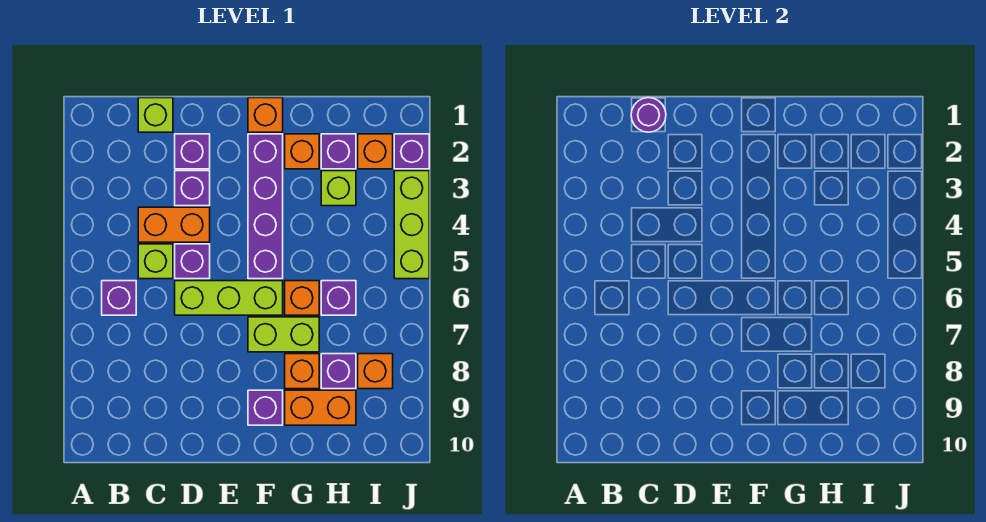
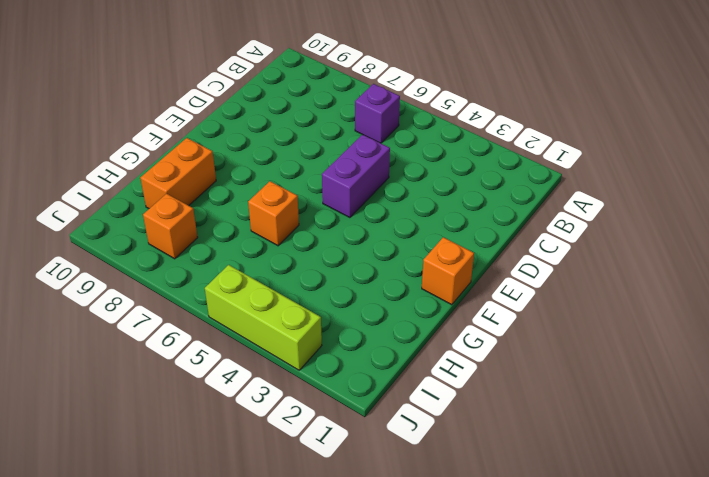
purple brick D5:E5 level 1 -> purple brick D5 level 1
none -> lime brick C1 level 1
none -> orange brick C4:D4 level 1
none -> lime brick C5 level 1

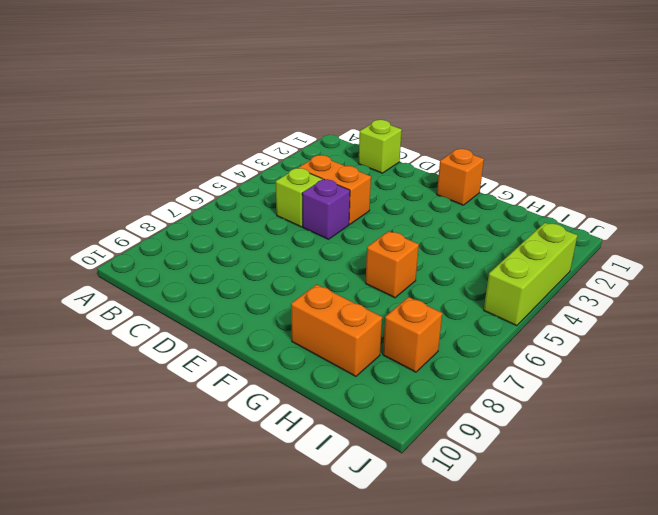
none -> purple brick B6 level 1
none -> purple brick D2 level 1
none -> purple brick D3 level 1

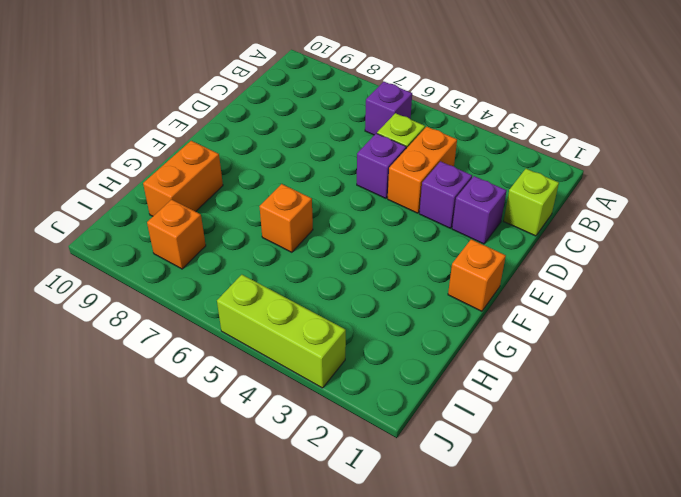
none -> lime brick D6:F6 level 1
none -> purple brick F2:F5 level 1
none -> lime brick F7:G7 level 1

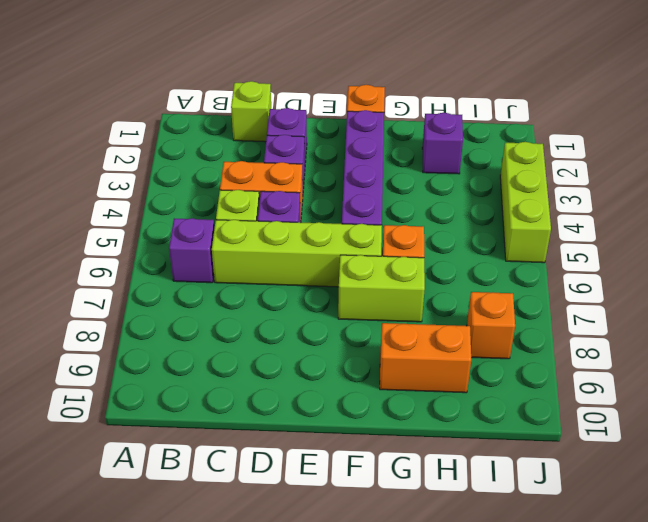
lime brick C6:F6 level 1 -> lime brick D6:F6 level 1
none -> purple brick F9 level 1
none -> orange brick G2 level 1
none -> orange brick G8 level 1

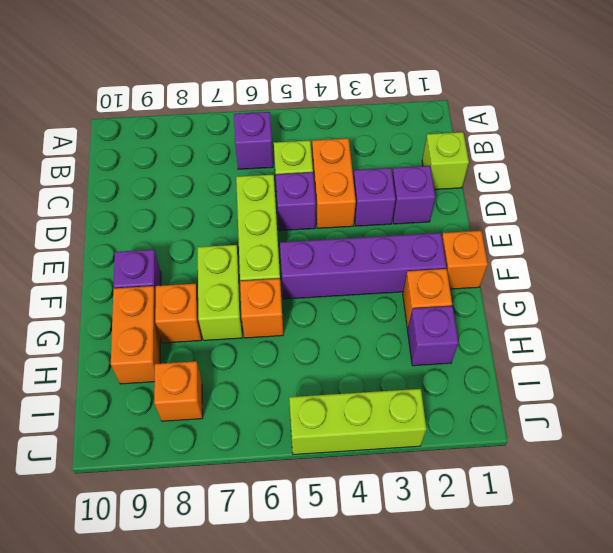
none -> lime brick H3 level 1
none -> purple brick H6 level 1
none -> purple brick H8 level 1

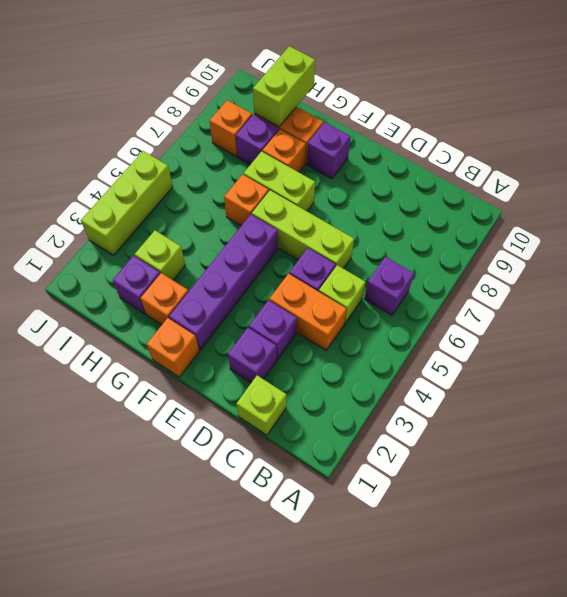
lime brick H9:H10 level 2 -> none
none -> purple brick H6 level 1
none -> orange brick I2 level 1
none -> purple brick J2 level 1

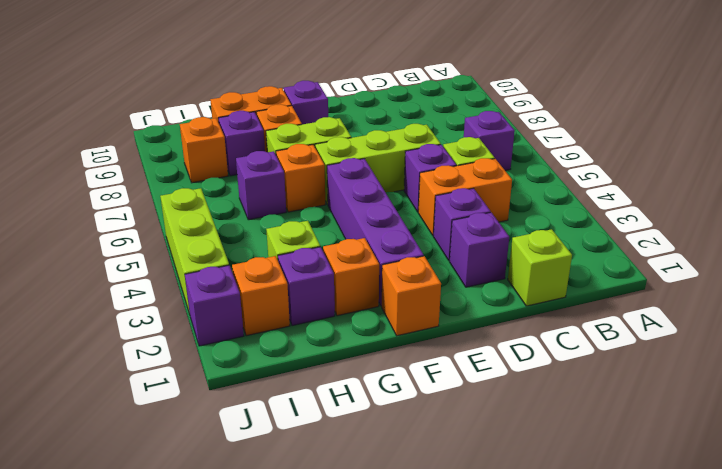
none -> purple round brick C1 level 2

